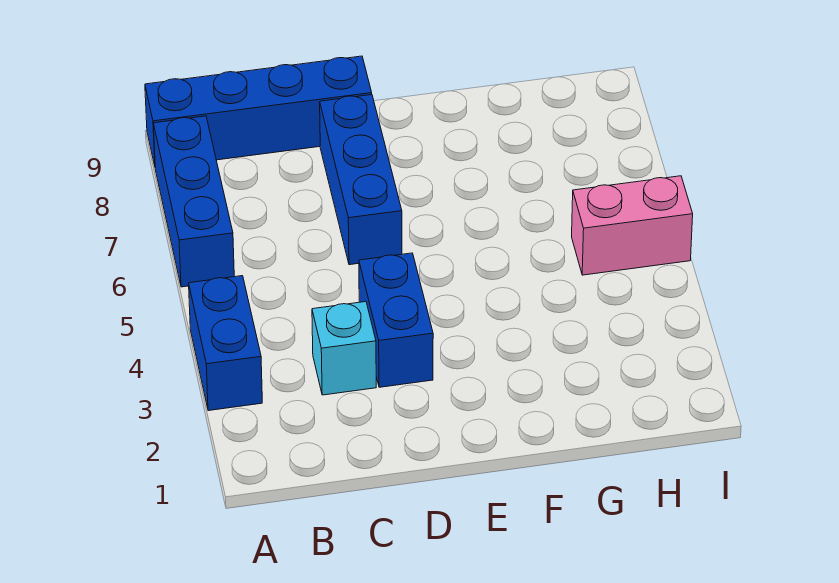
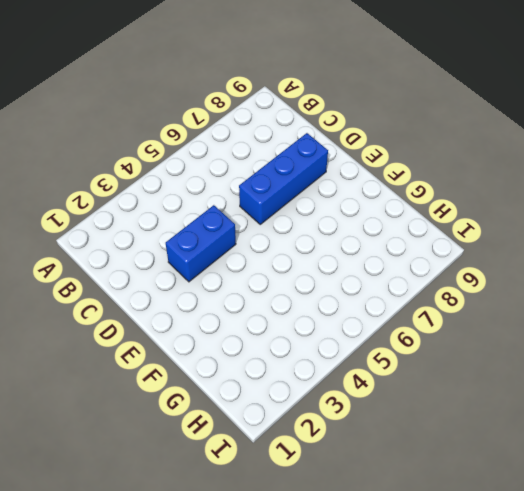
none -> blue brick A3:A4 level 1
none -> blue brick A6:A8 level 1

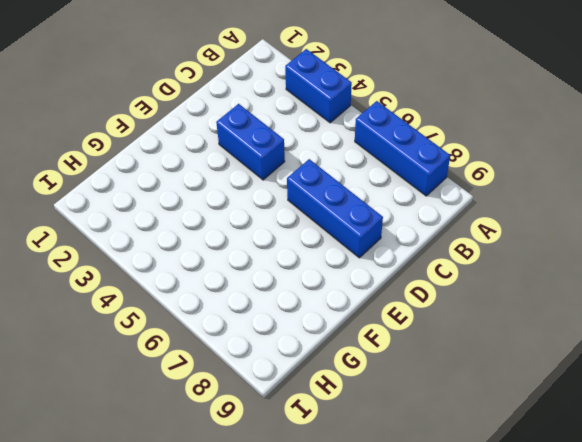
none -> blue brick A9:D9 level 1
none -> cyan brick C3 level 1

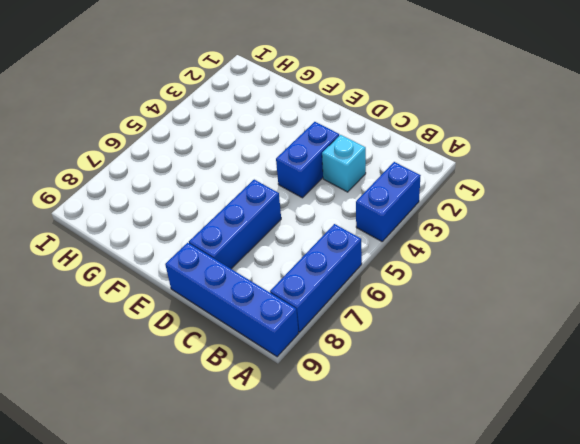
none -> pink brick H5:I5 level 1

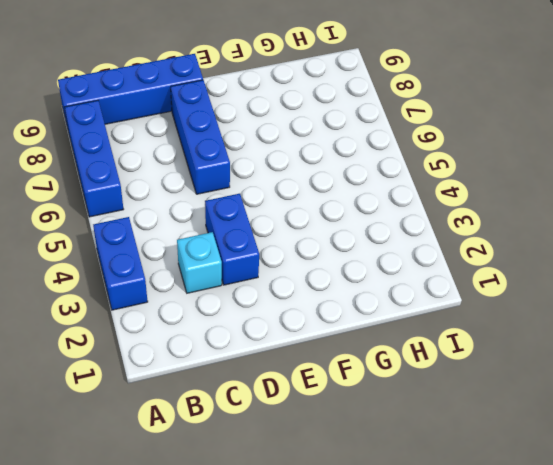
none -> pink brick H5:I5 level 1

